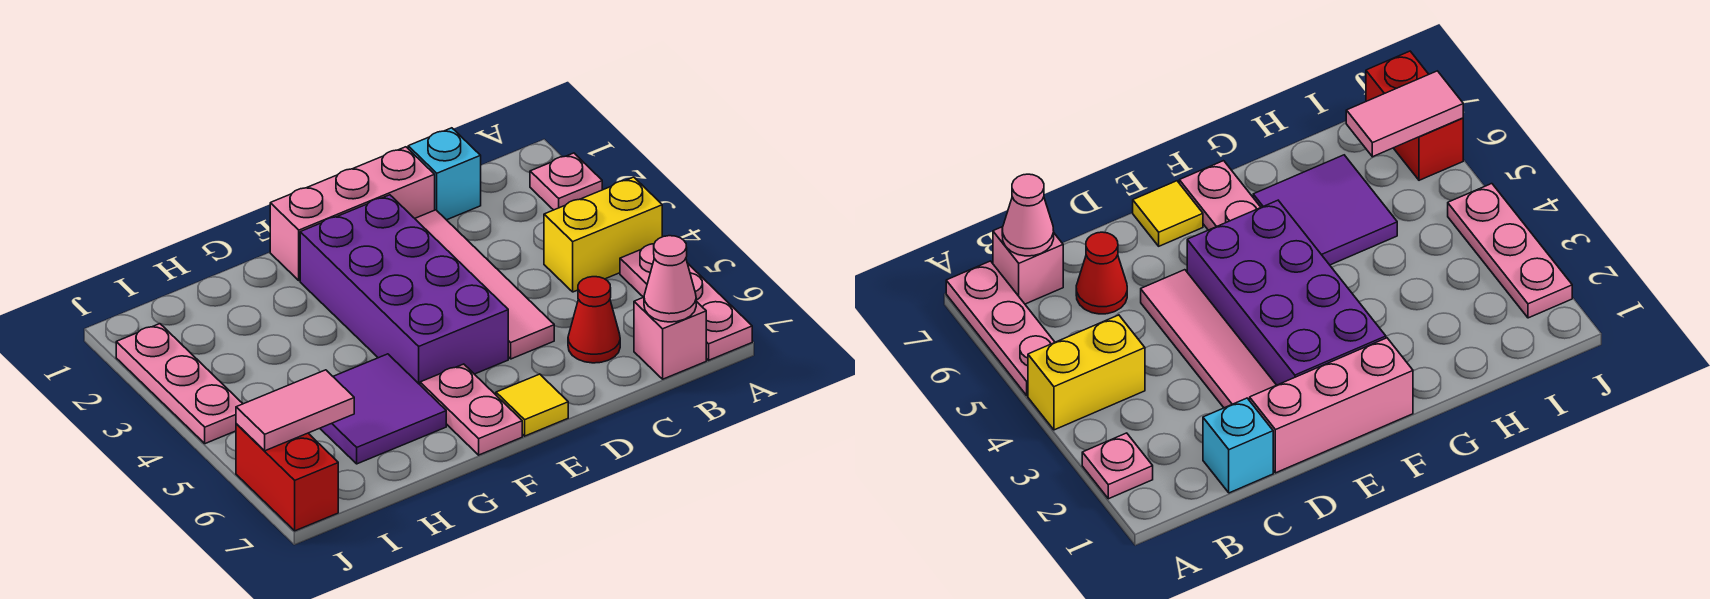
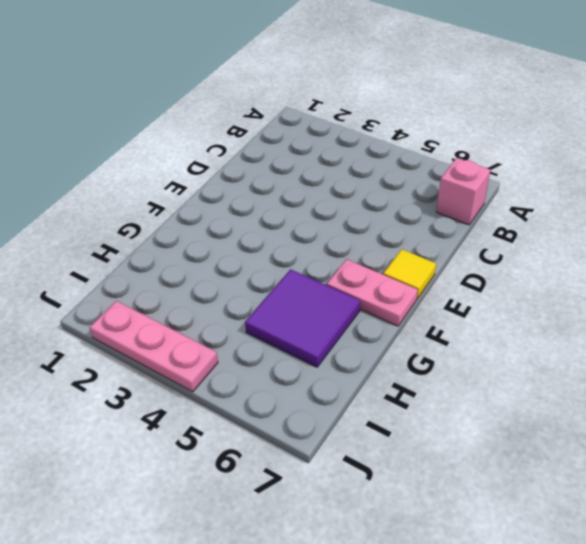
none -> pink plate A2 level 1
none -> yellow brick A4:B4 level 1
none -> pink plate A5:A7 level 1

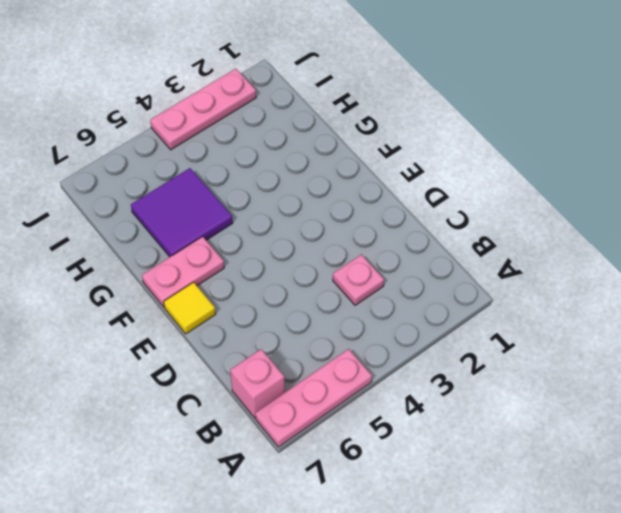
pink plate C3 level 1 -> pink plate A2 level 1
none -> yellow brick A4:B4 level 1
none -> cyan brick C1 level 1
none -> red cone C6 level 1

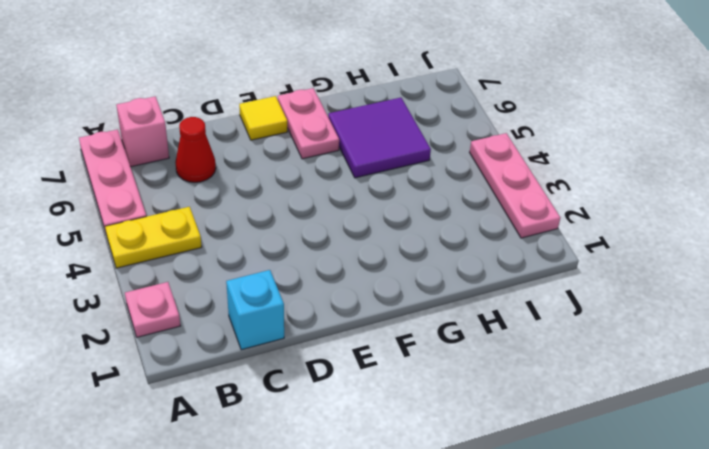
yellow plate A4:B4 level 1 -> yellow brick A4:B4 level 1
none -> pink brick D1:F1 level 1
none -> pink tile D2:D5 level 1
none -> purple brick E2:F5 level 1

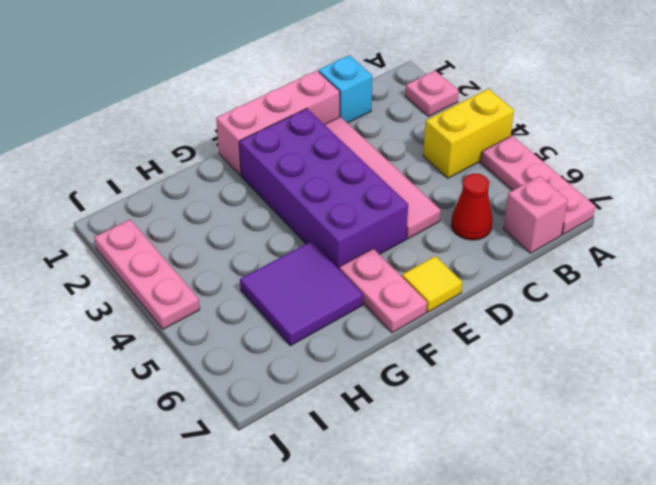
none -> red brick J6:J7 level 1
none -> pink cone B7 level 2
none -> pink tile I6:J6 level 2

